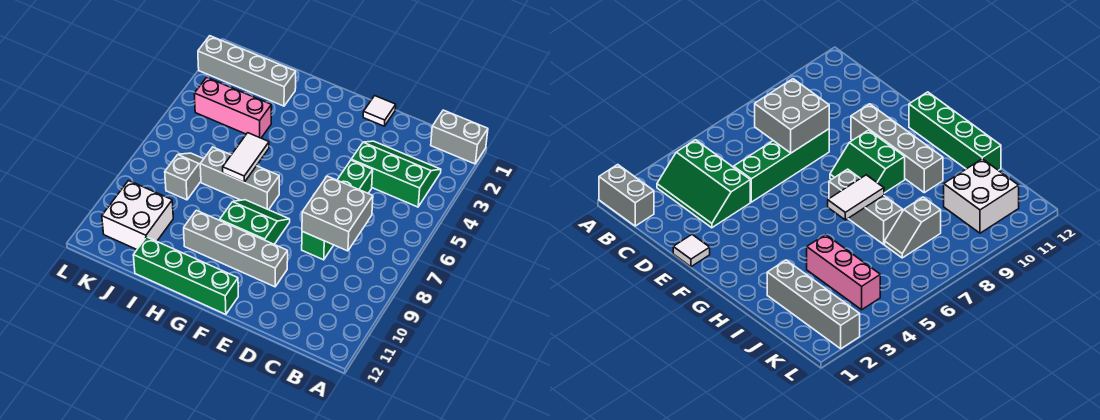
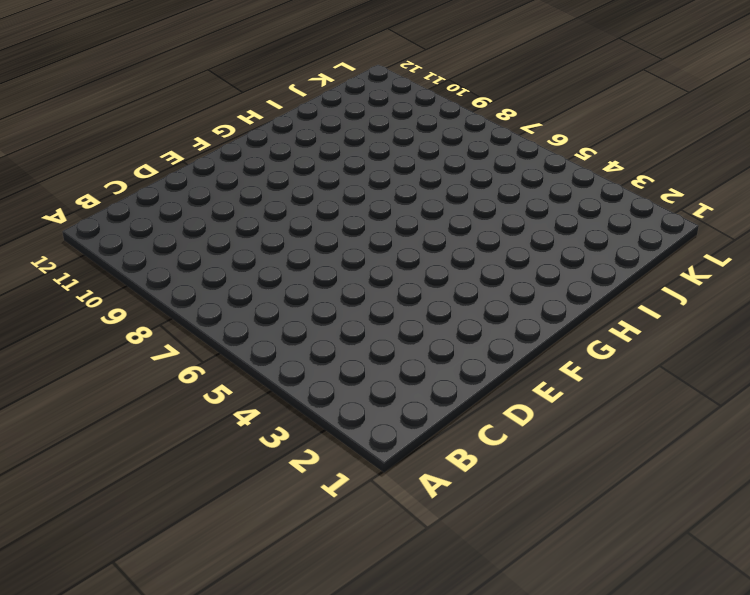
none -> grey brick A1:B1 level 1
none -> green slope B3:D4 level 1 top 4
none -> green brick D5:D8 level 1

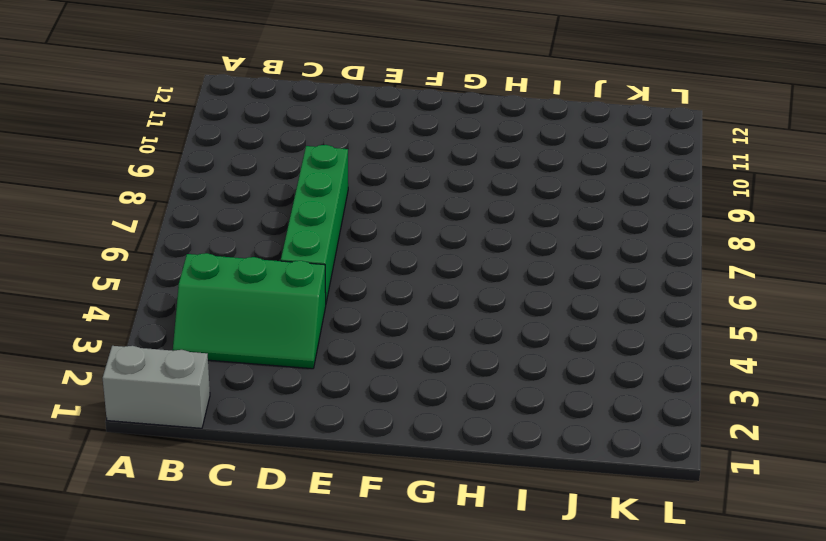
none -> white tile E1 level 1
none -> grey brick E10:H10 level 1
none -> green slope F8:G9 level 1 top 9

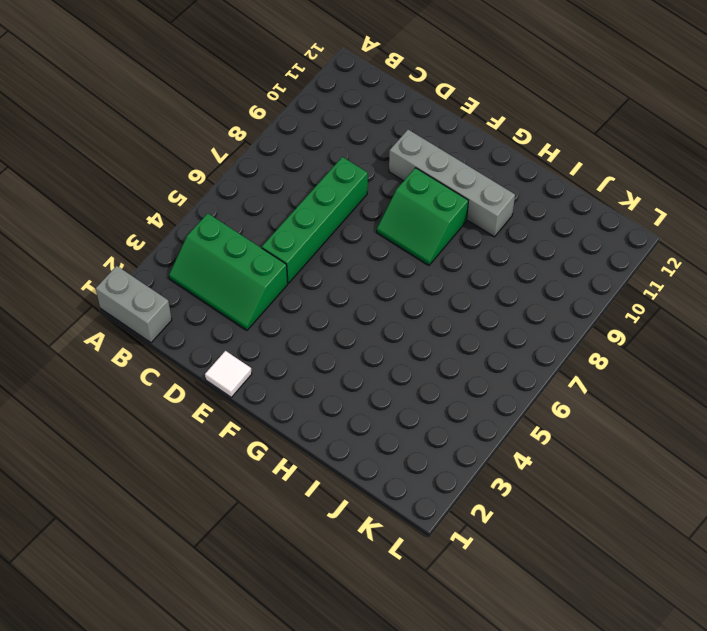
none -> green brick F12:I12 level 1
none -> grey brick G7:I7 level 1
none -> grey brick I2:L2 level 1

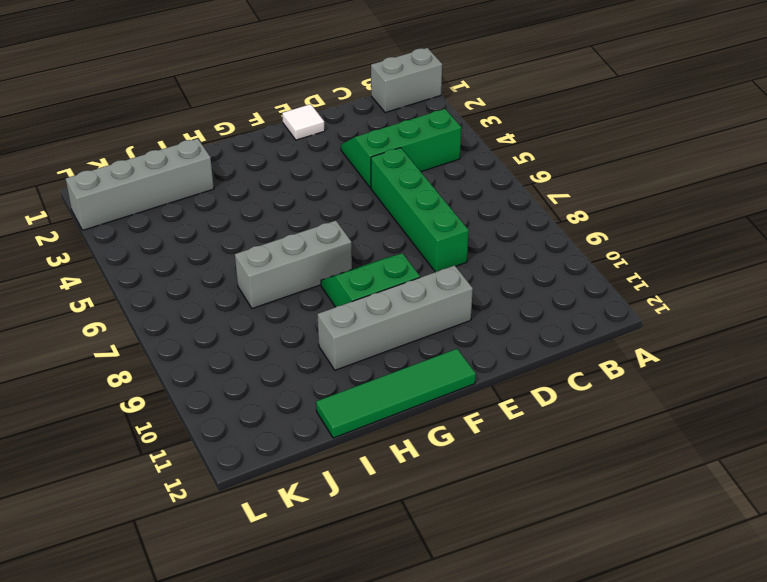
green tile F12:I12 level 1 -> green brick F12:I12 level 1
none -> pink brick I4:K4 level 1
none -> grey slope J7:J8 level 1 top 8
none -> white brick J10:K11 level 1

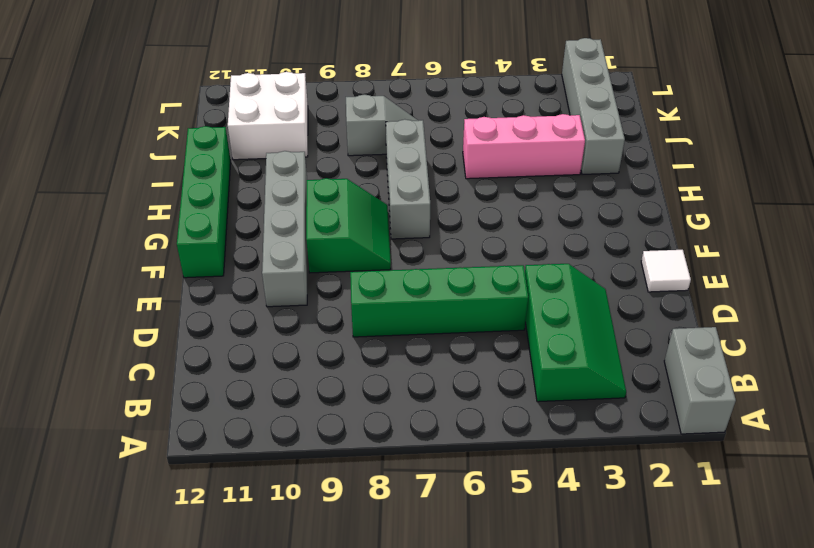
pink brick I3:I5 level 1 -> pink brick I4:K4 level 1
none -> grey brick C7:D8 level 2
none -> white tile H6:H7 level 2

